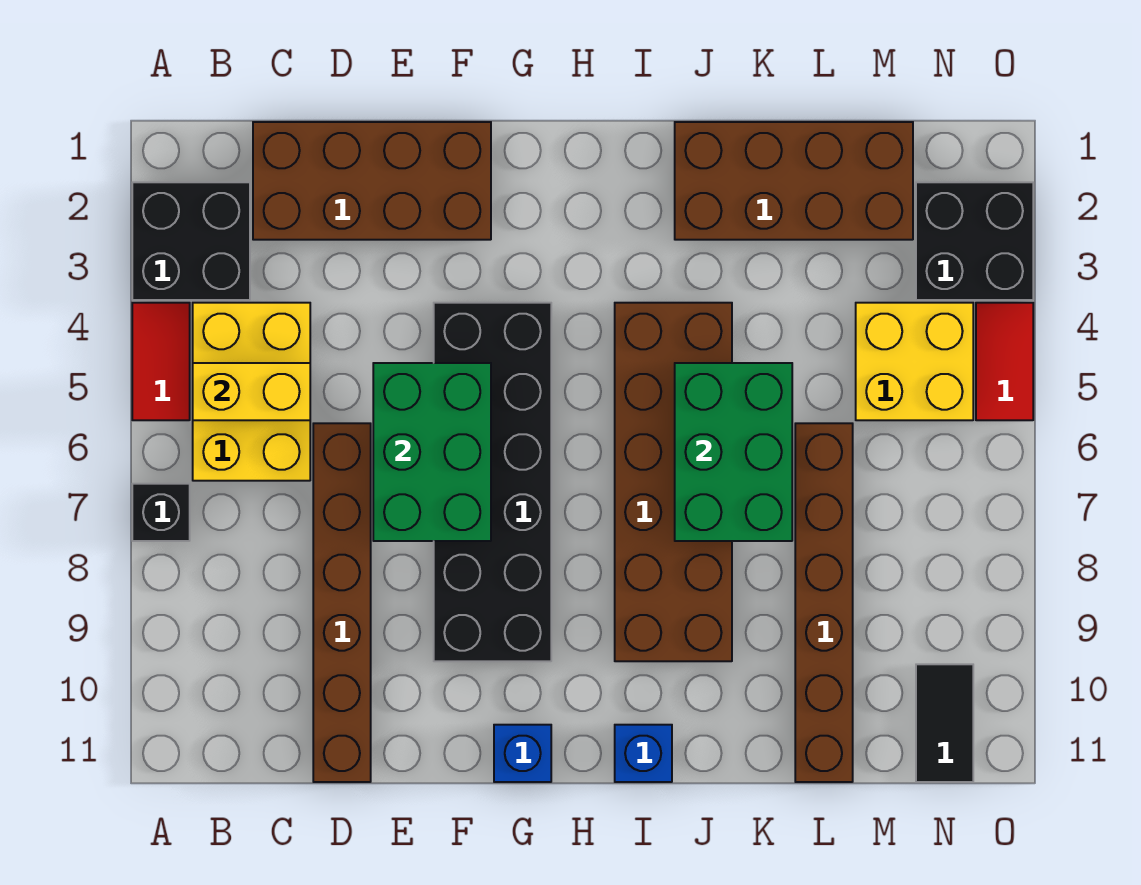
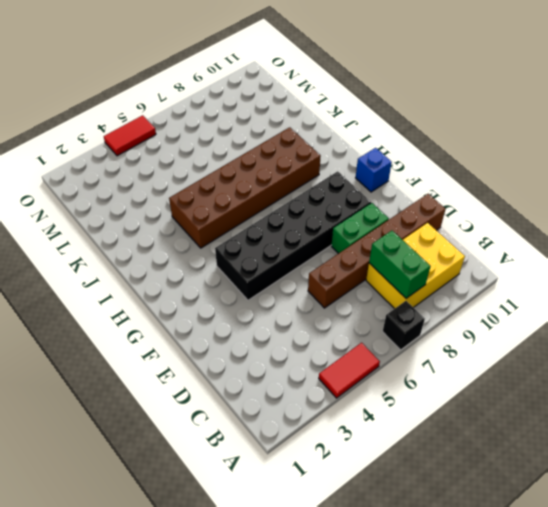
yellow brick B8:C10 level 1 -> yellow brick B4:C6 level 1
green brick B8:C8 level 2 -> none
green brick E8:E9 level 1 -> none
none -> black brick A2:B3 level 1
none -> brown brick C1:F2 level 1
none -> blue brick I11 level 1

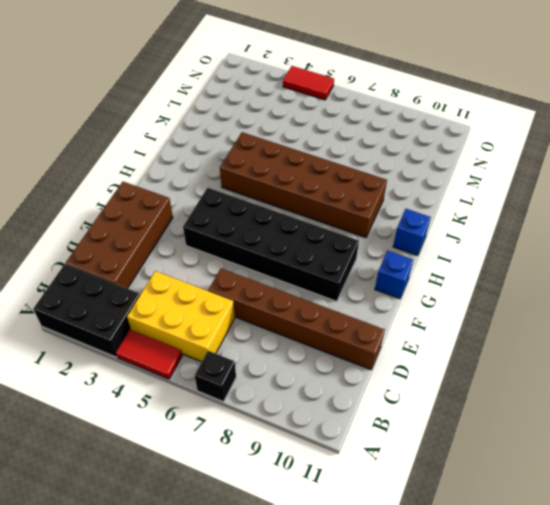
black brick A1:B3 level 1 -> black brick A2:B3 level 1
none -> brown brick J1:M2 level 1
none -> brown brick L6:L11 level 1
none -> yellow brick M4:N5 level 1

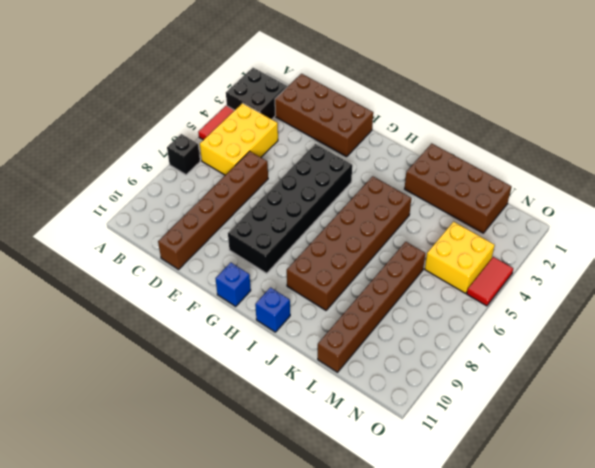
none -> black brick N2:O3 level 1
none -> black tile N10:N11 level 1
none -> yellow brick B5:C5 level 2

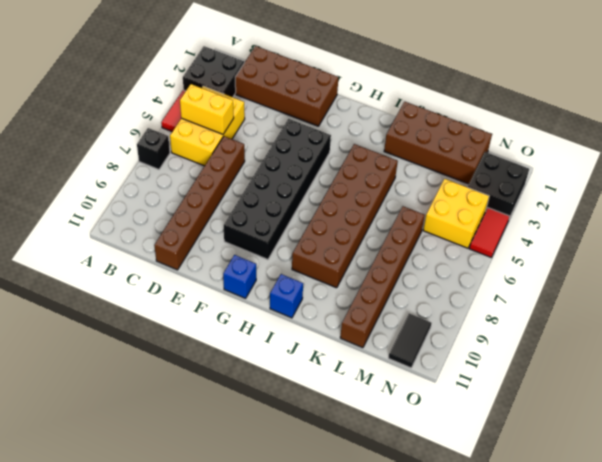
none -> green brick E5:F7 level 2
none -> green brick J5:K7 level 2

